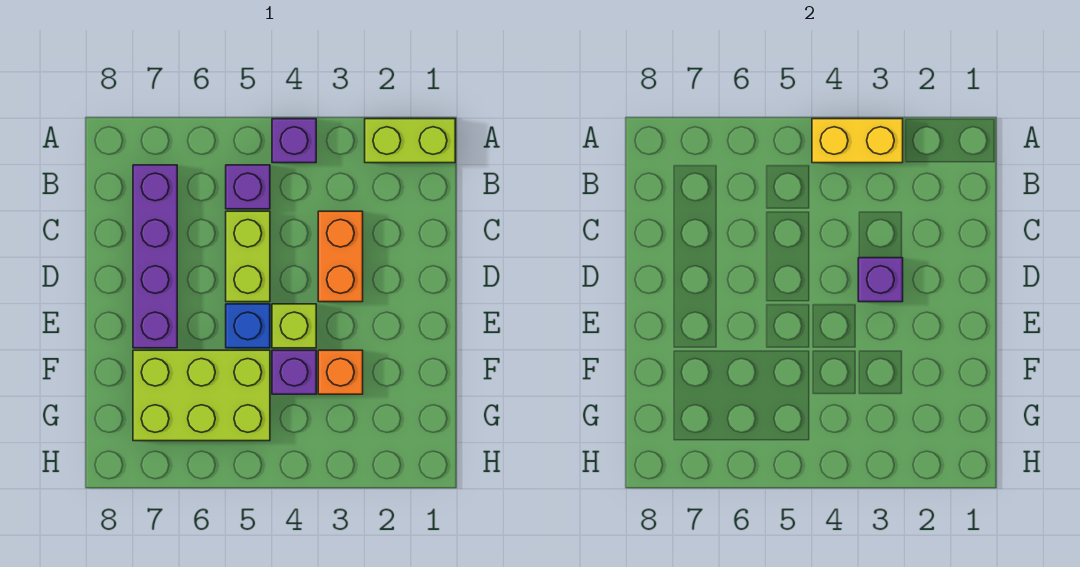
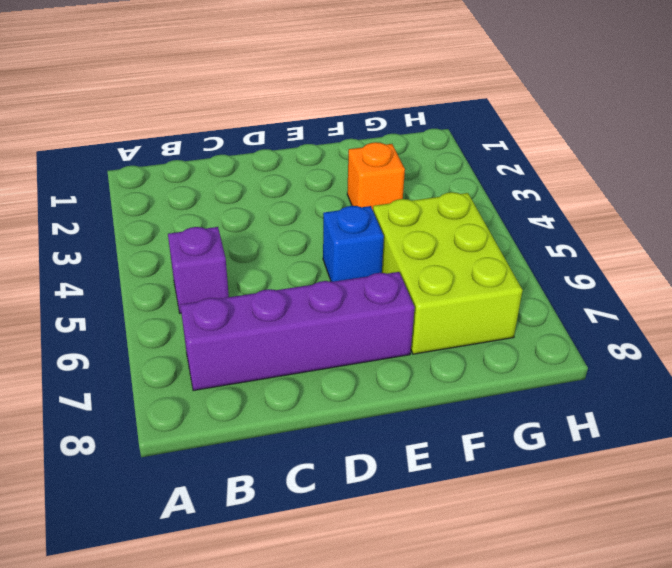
none -> lime brick A1:A2 level 1
none -> purple brick A4 level 1
none -> orange brick C3:D3 level 1

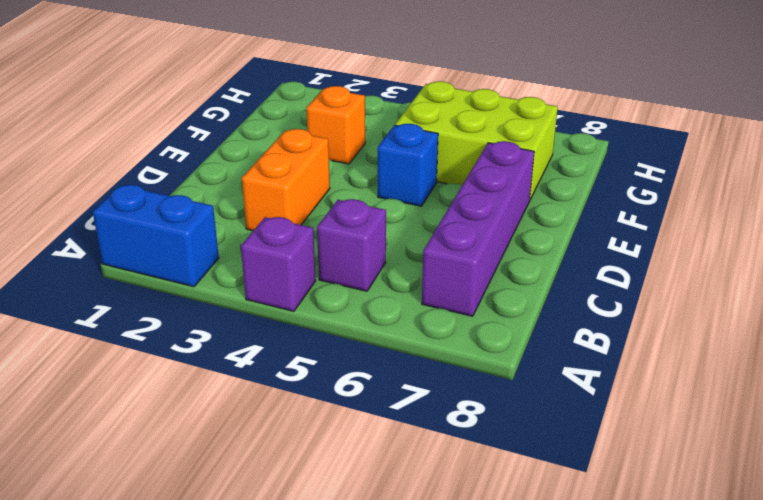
blue brick A1:A2 level 1 -> lime brick A1:A2 level 1
none -> lime brick C5:D5 level 1
none -> lime brick E4 level 1
none -> purple brick F4 level 1

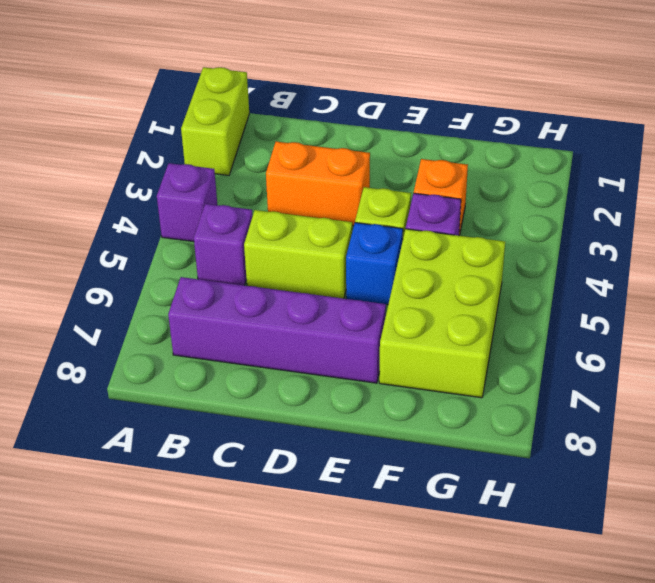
none -> yellow brick A3:A4 level 2
none -> purple brick D3 level 2

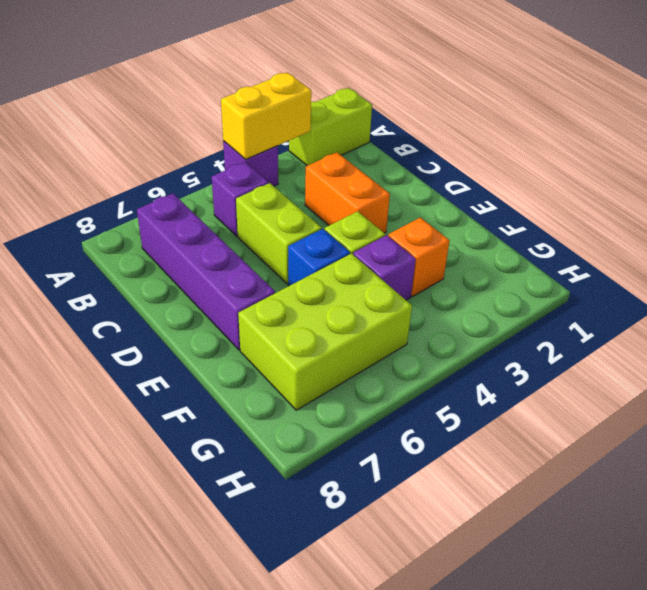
none -> purple brick D3 level 2

